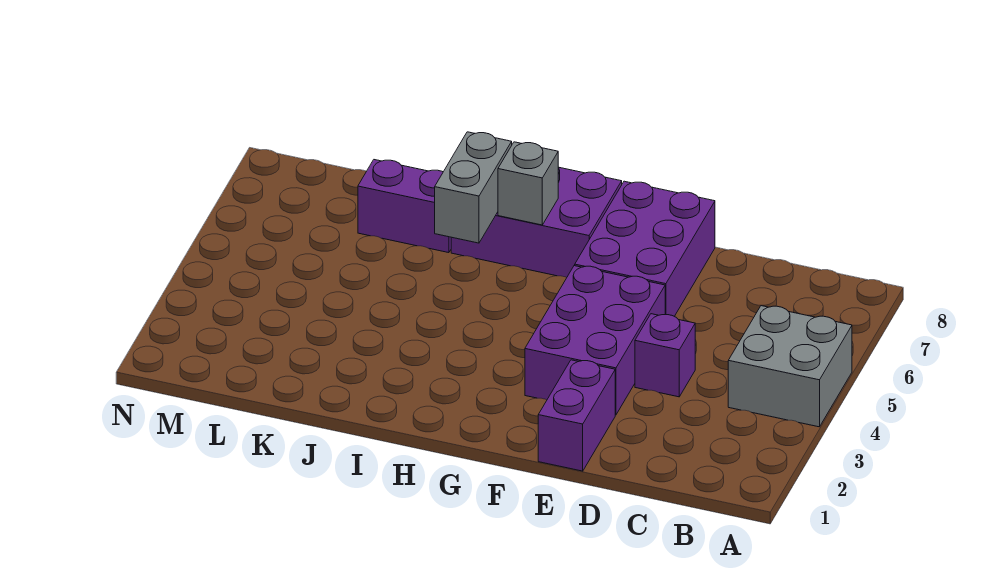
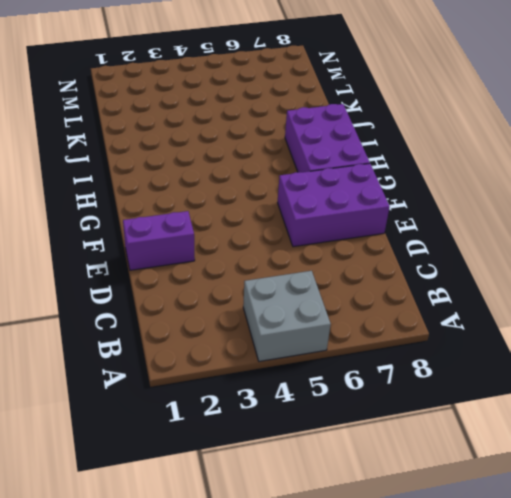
none -> purple brick D4 level 1
none -> purple brick E3:F5 level 1

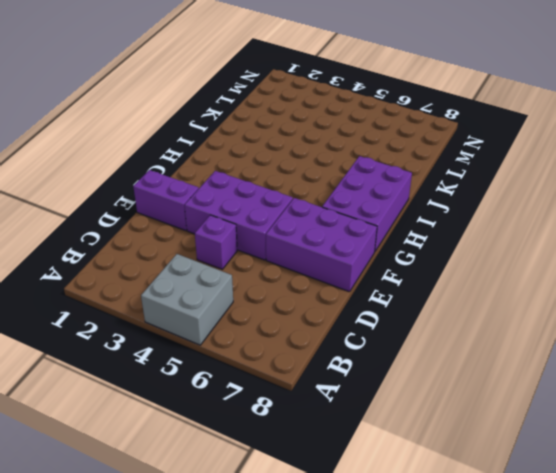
none -> purple brick J7:K7 level 1
none -> grey brick H7 level 2

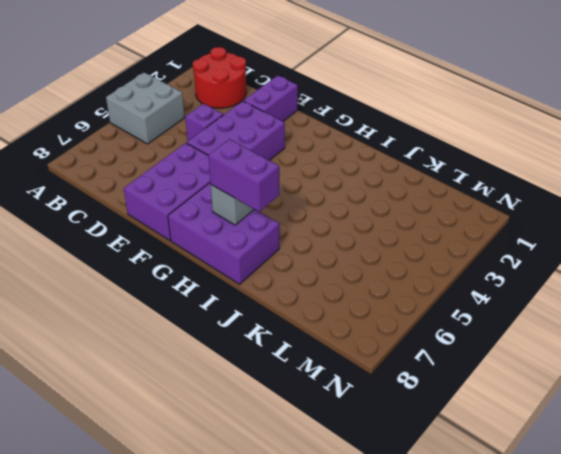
red round brick B1:C2 level 1 -> none
purple brick H7:I7 level 3 -> purple brick J7:K7 level 1
none -> grey brick I6:I7 level 2

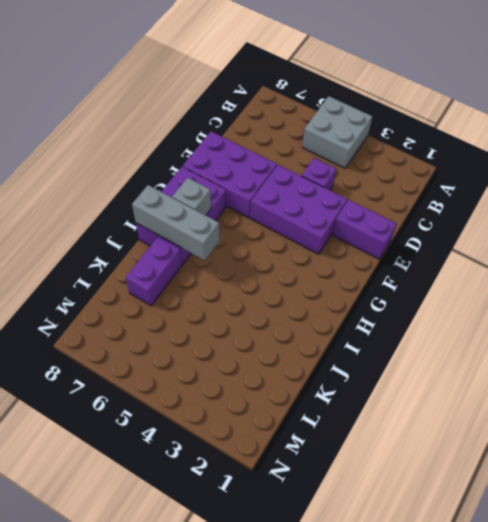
grey brick I6:I8 level 2 -> grey brick I6:I7 level 2

